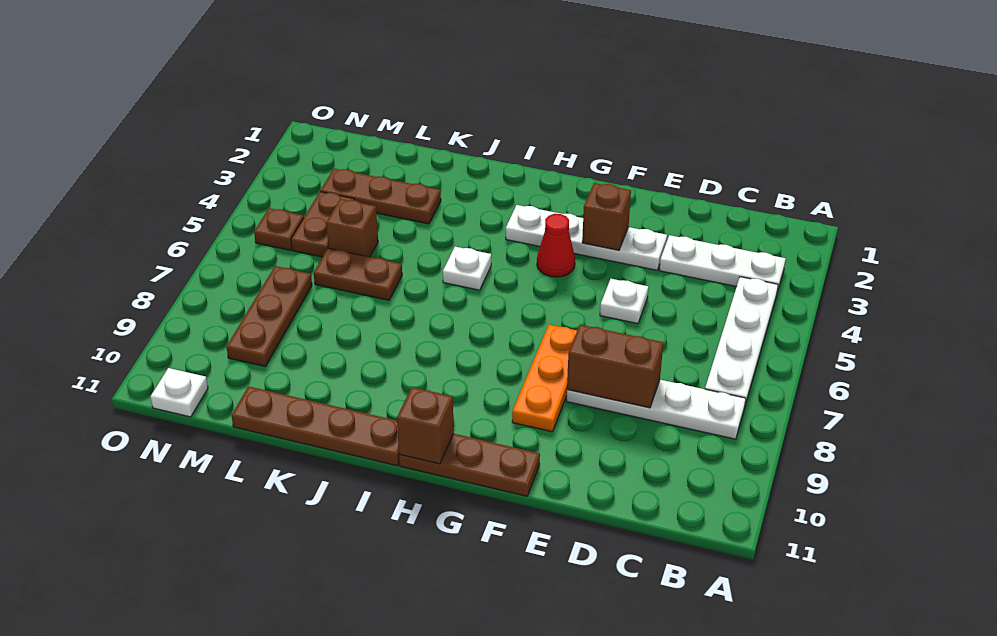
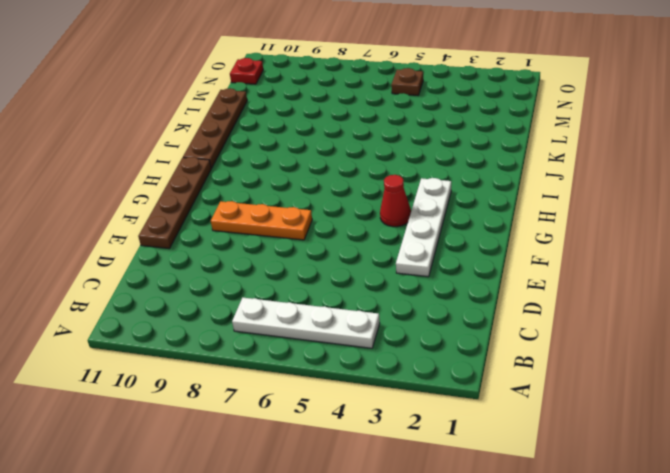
brown plate E11:H11 level 1 -> brown plate F11:H11 level 1
red plate N11 level 1 -> white plate N11 level 1
none -> white plate B3:D3 level 1
none -> white plate B8:E8 level 1
none -> white plate E5 level 1

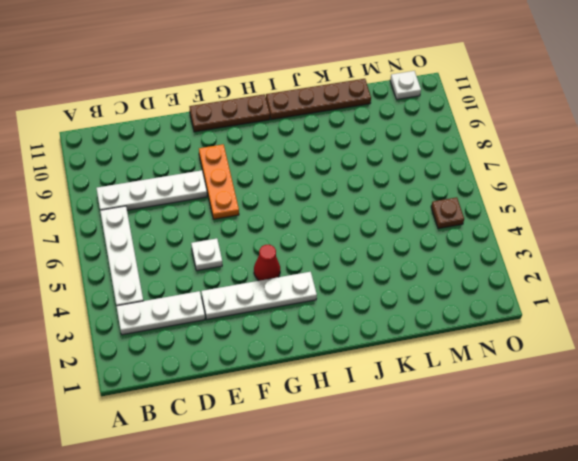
none -> white plate I5 level 1
none -> brown plate K3:M3 level 1
none -> brown plate K6:L6 level 1

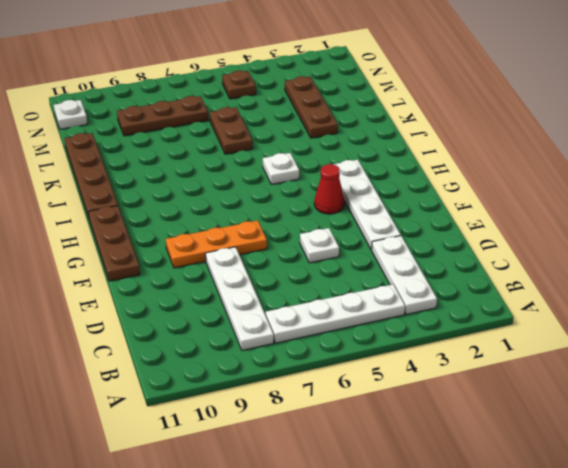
none -> brown brick L5 level 1
none -> brown plate M4:M5 level 1
none -> brown brick D8:E8 level 2

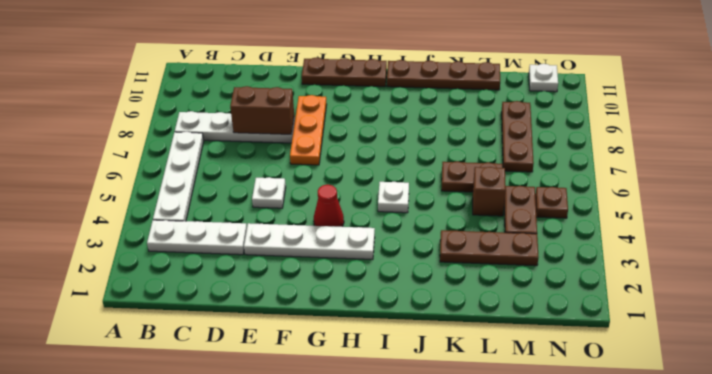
none -> brown brick F3 level 2
none -> brown brick H11 level 2

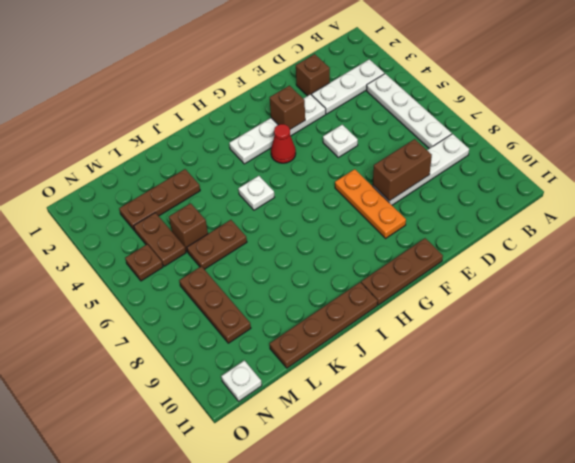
brown brick D2 level 1 -> brown brick H11 level 2

